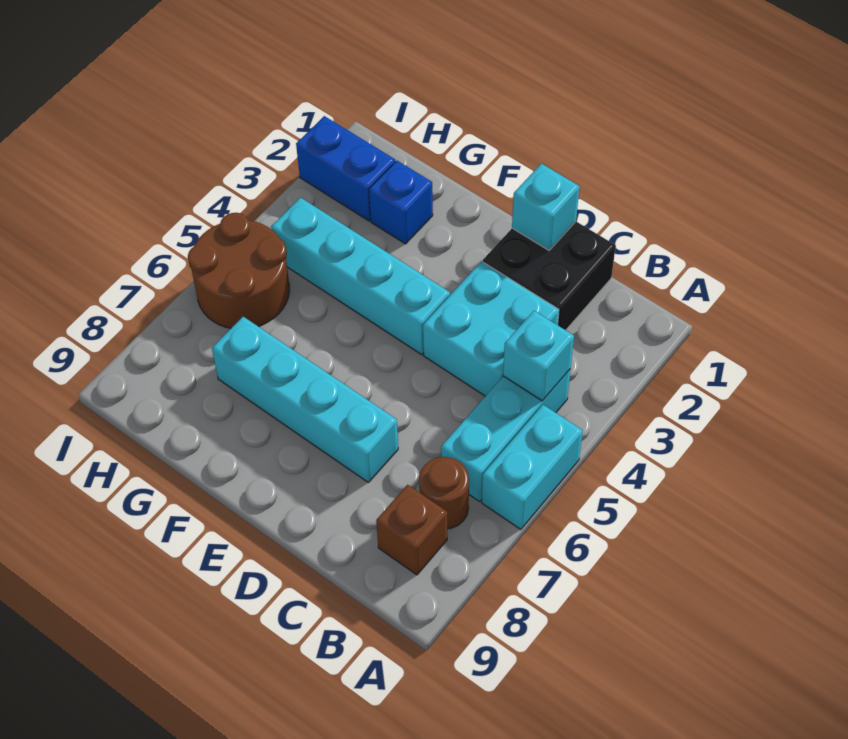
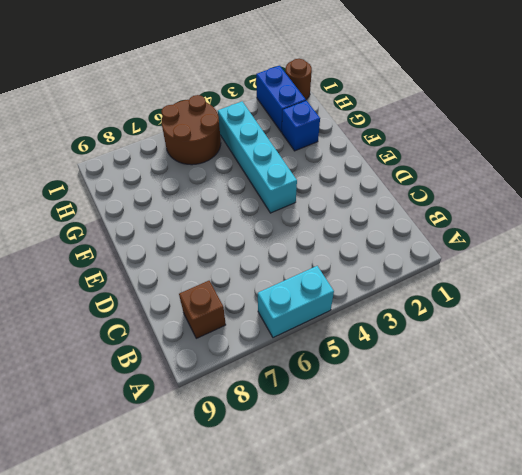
brown round brick I1 level 1 -> brown round brick B7 level 1
none -> cyan brick B4:B6 level 1
none -> black brick C1:D2 level 1
none -> cyan brick C3:D4 level 1

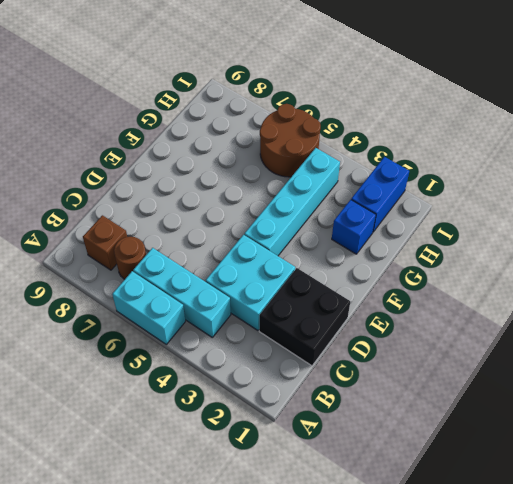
none -> cyan brick D7:G7 level 1
none -> cyan brick B4 level 2
none -> cyan brick D1 level 2

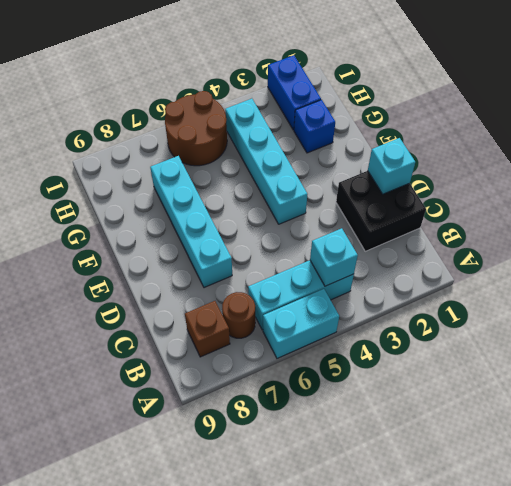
none -> cyan brick C3:D4 level 1

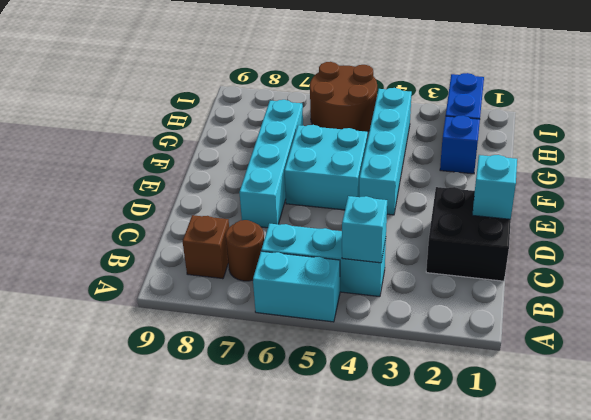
cyan brick E5:F6 level 1 -> cyan brick C3:D4 level 1

